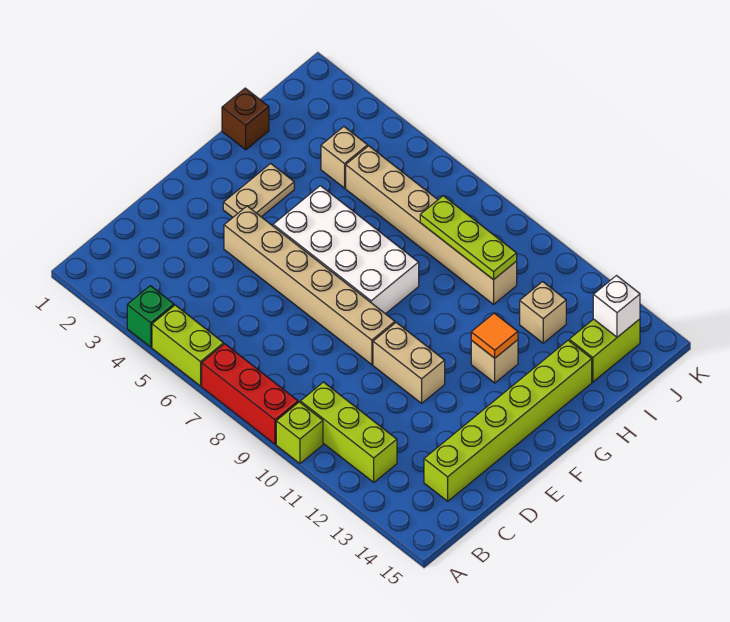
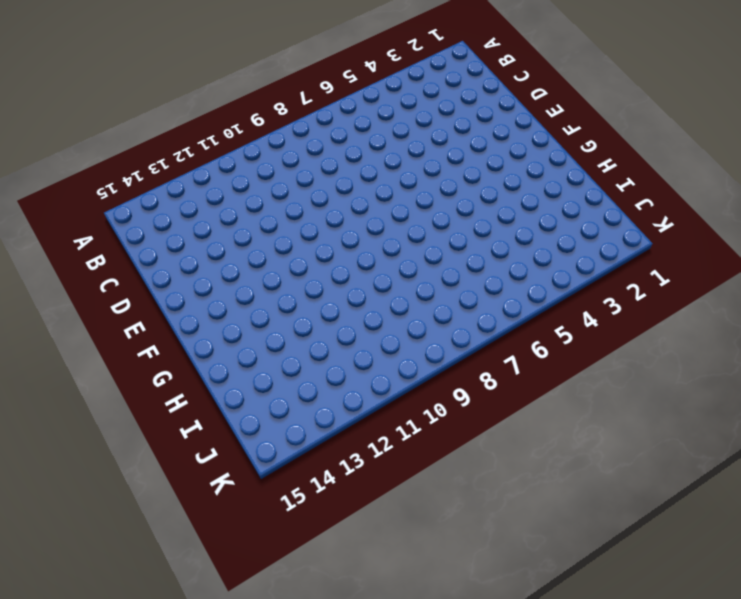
none -> green brick A4 level 1
none -> lime brick A5:A6 level 1
none -> red brick A7:A9 level 1

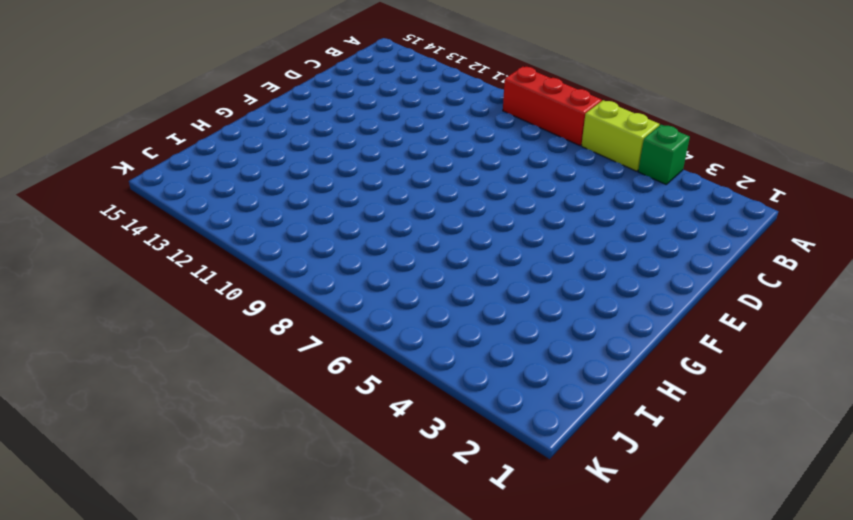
none -> lime brick A10 level 1
none -> lime brick B10:B12 level 1
none -> lime brick C14:H14 level 1

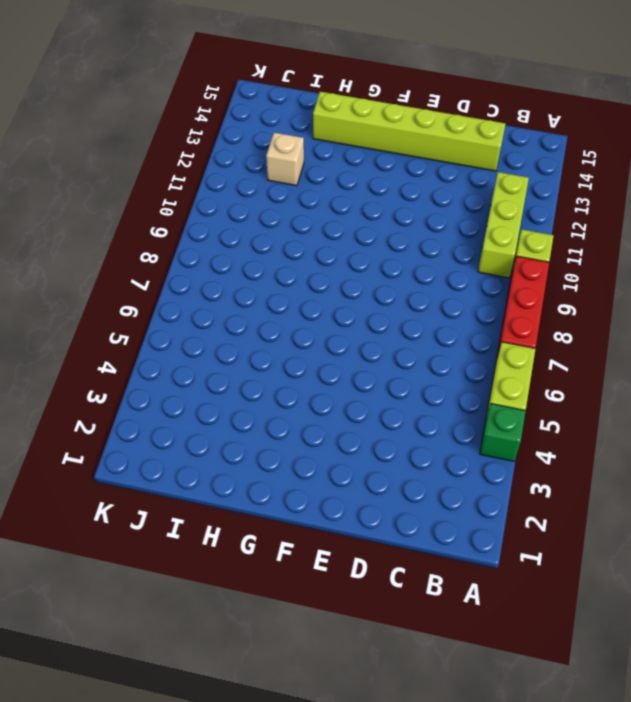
none -> tan brick E4:E9 level 1
none -> tan brick E10:E11 level 1
none -> tan plate F3:G3 level 1

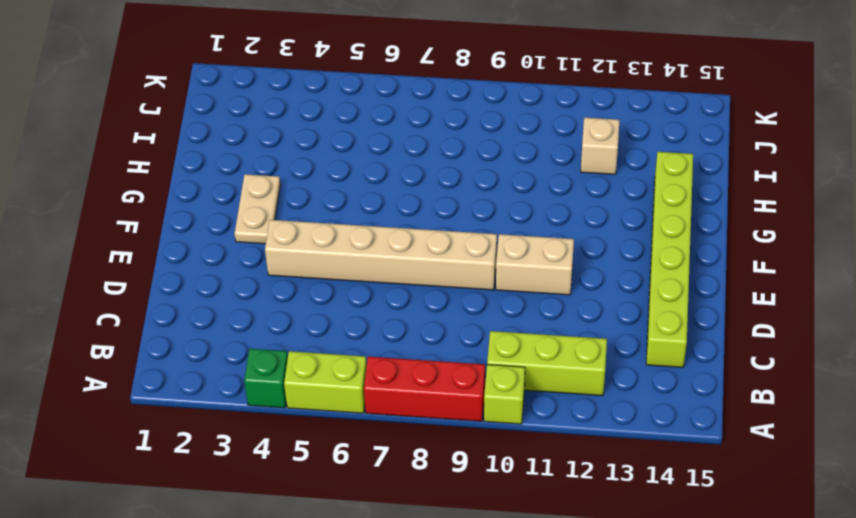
none -> white brick F5:G8 level 1
none -> tan brick G12 level 1
none -> brown brick H1 level 1

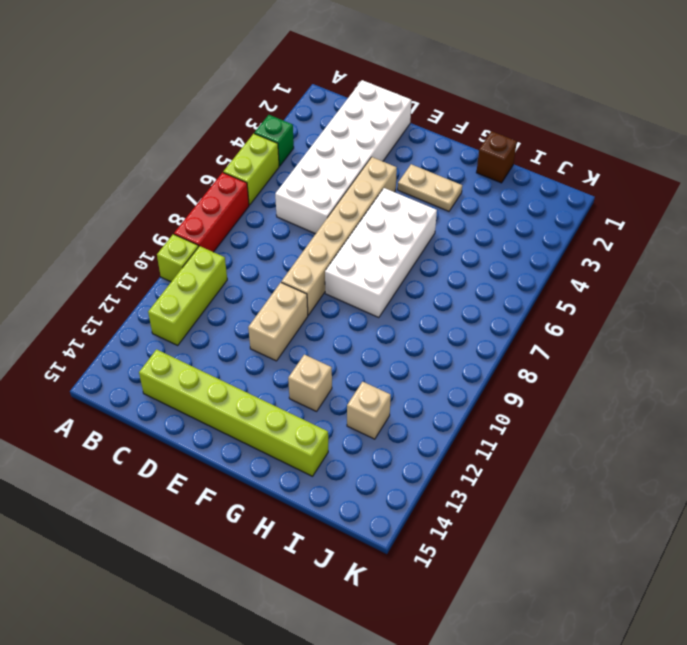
white brick C1:D6 level 1 -> none
none -> tan brick I4 level 1
none -> tan brick I5:I10 level 1
none -> lime brick I14:J14 level 1

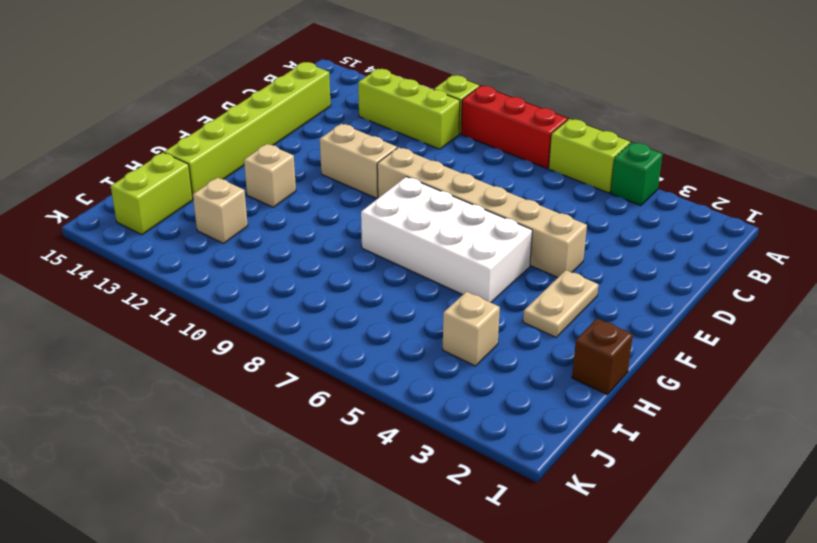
none -> tan brick I5:I10 level 1
none -> orange tile G12 level 2
none -> lime plate I8:I10 level 2

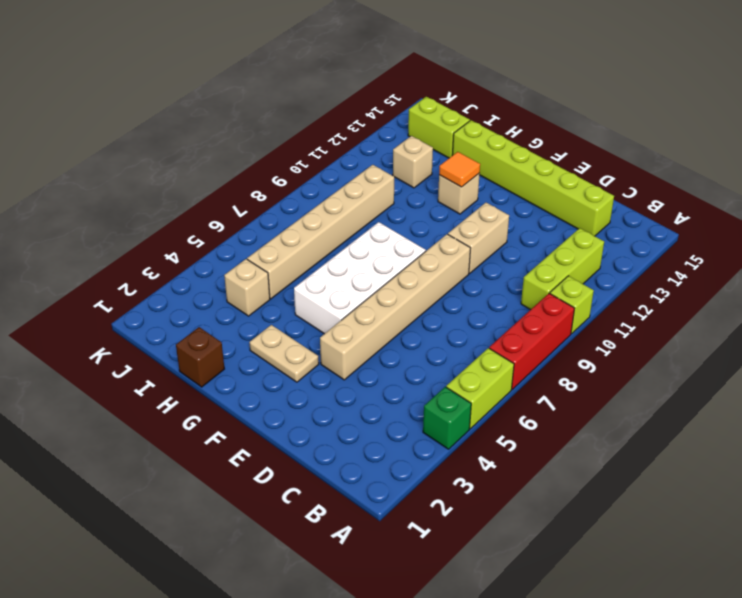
none -> lime plate I8:I10 level 2
none -> white brick J14 level 2

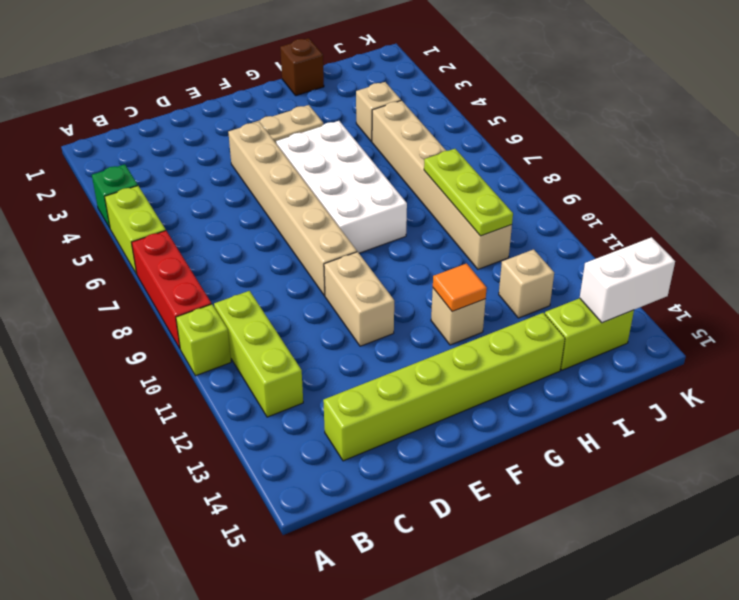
white brick J14:K14 level 2 -> white brick J14 level 2

